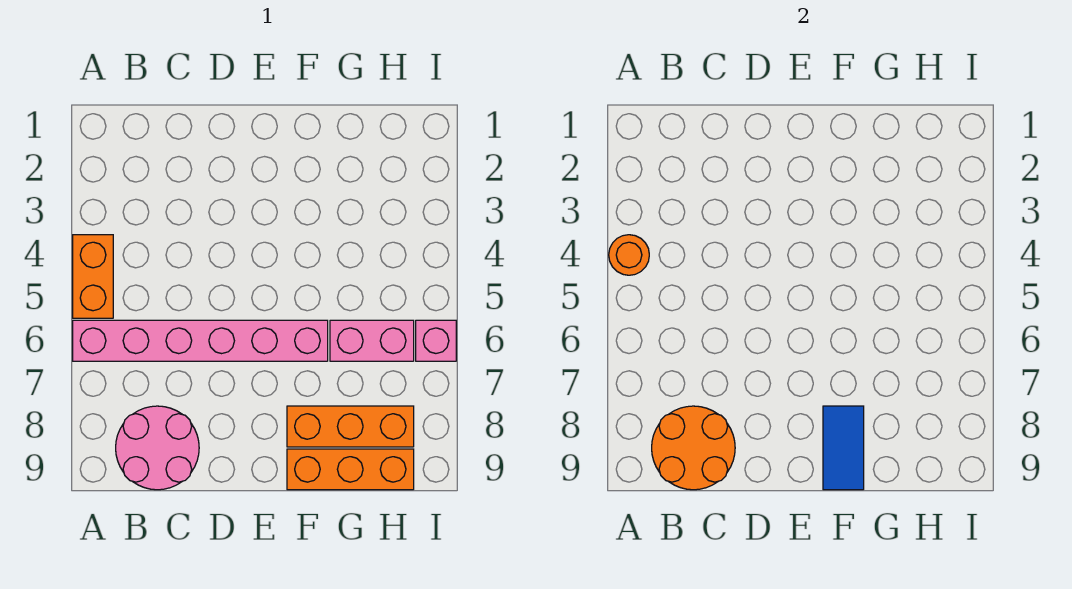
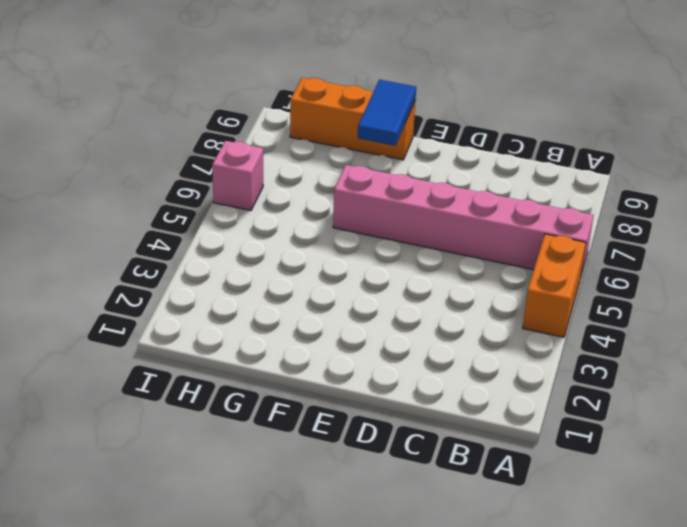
none -> pink round brick B8:C9 level 1
none -> orange brick F8:H8 level 1

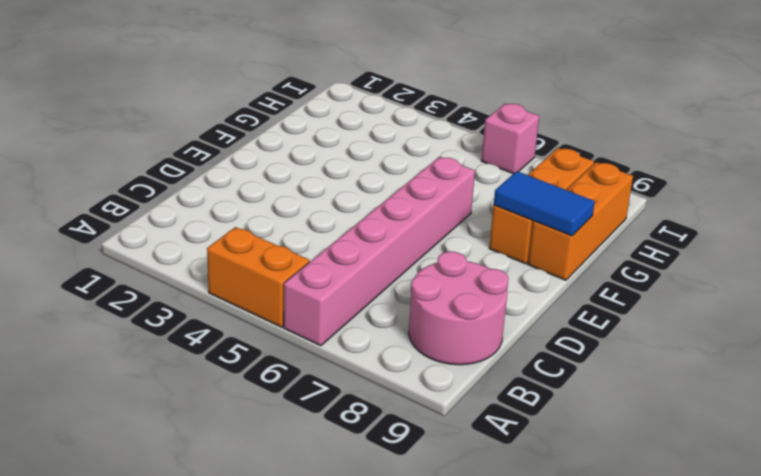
none -> pink brick G6:H6 level 1
none -> orange round brick A4 level 2

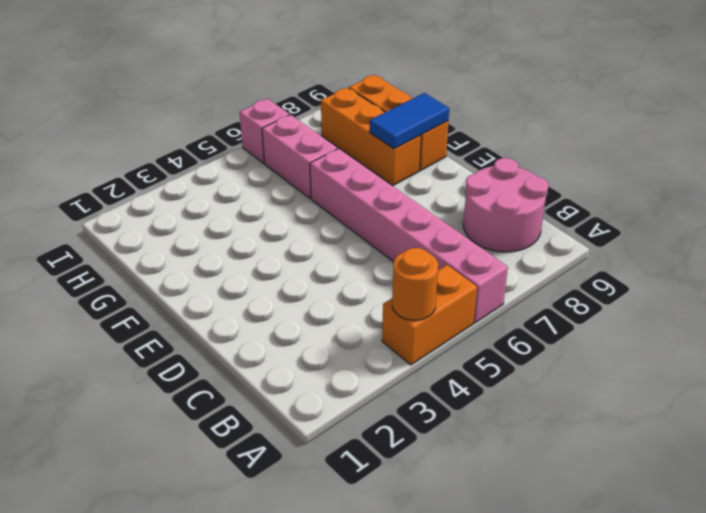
none -> orange round brick B8:C9 level 2

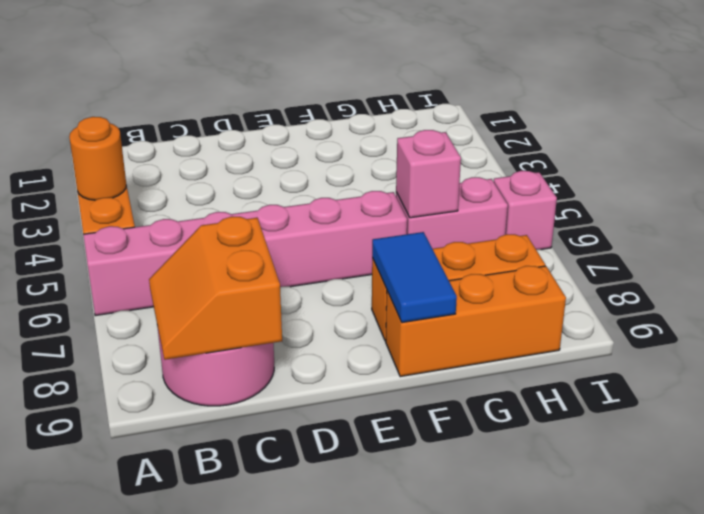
orange slope B8:C9 level 2 top C -> orange round brick B8:C9 level 2
pink brick G6 level 2 -> none

